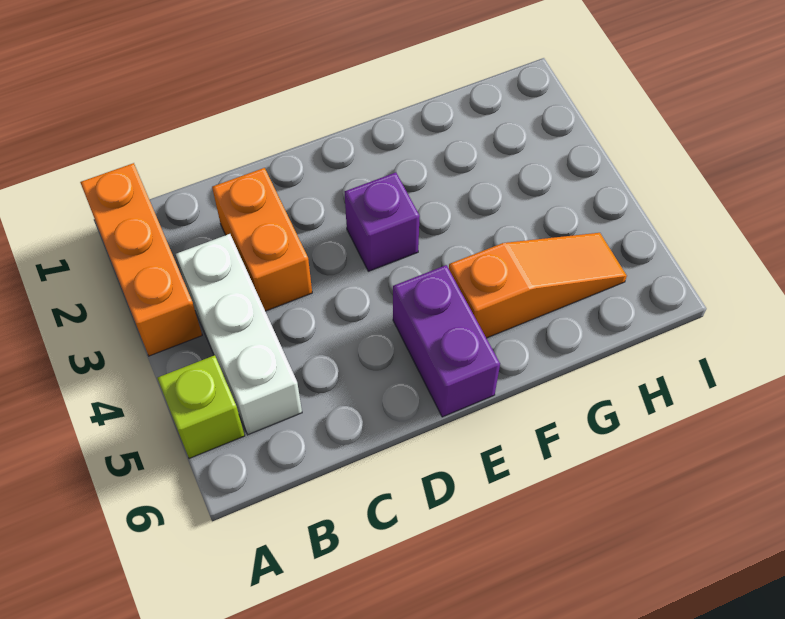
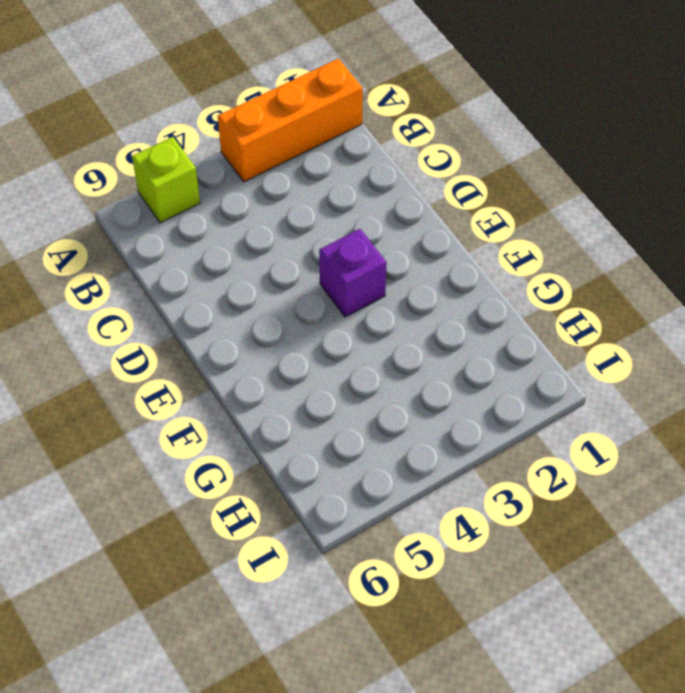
none -> white brick B3:B5 level 1
none -> orange brick C2:C3 level 1

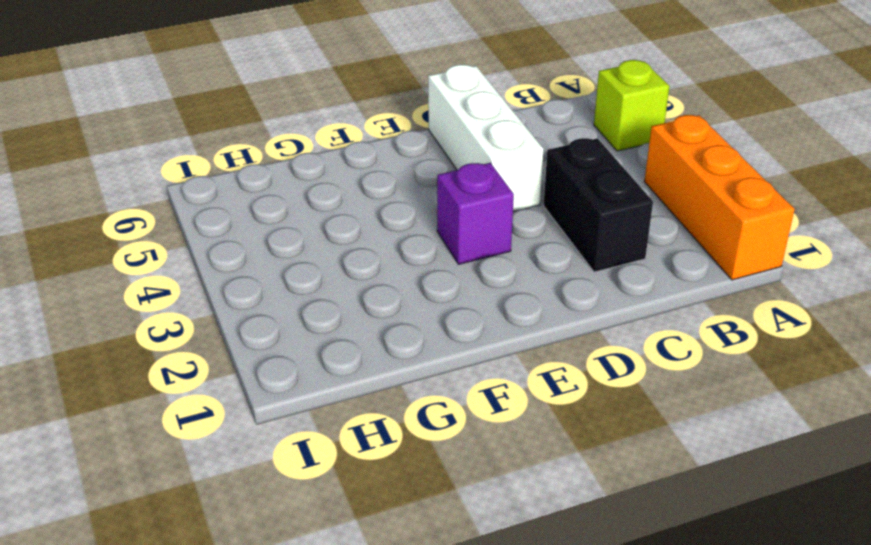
black brick C2:C3 level 1 -> orange brick C2:C3 level 1
white brick D4:D6 level 1 -> white brick B3:B5 level 1
none -> purple brick E5:E6 level 1
none -> orange slope F5:H5 level 1 top F

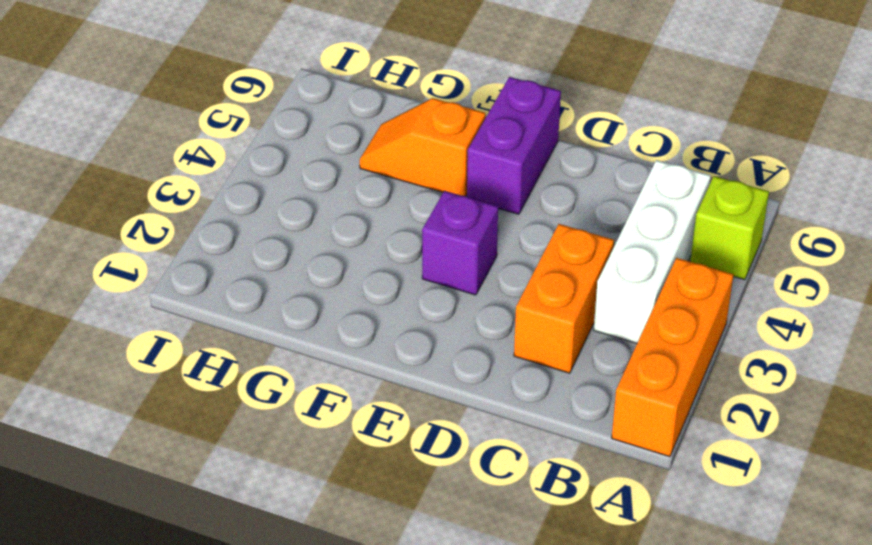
orange slope F5:G5 level 1 top F -> orange slope F5:H5 level 1 top F

